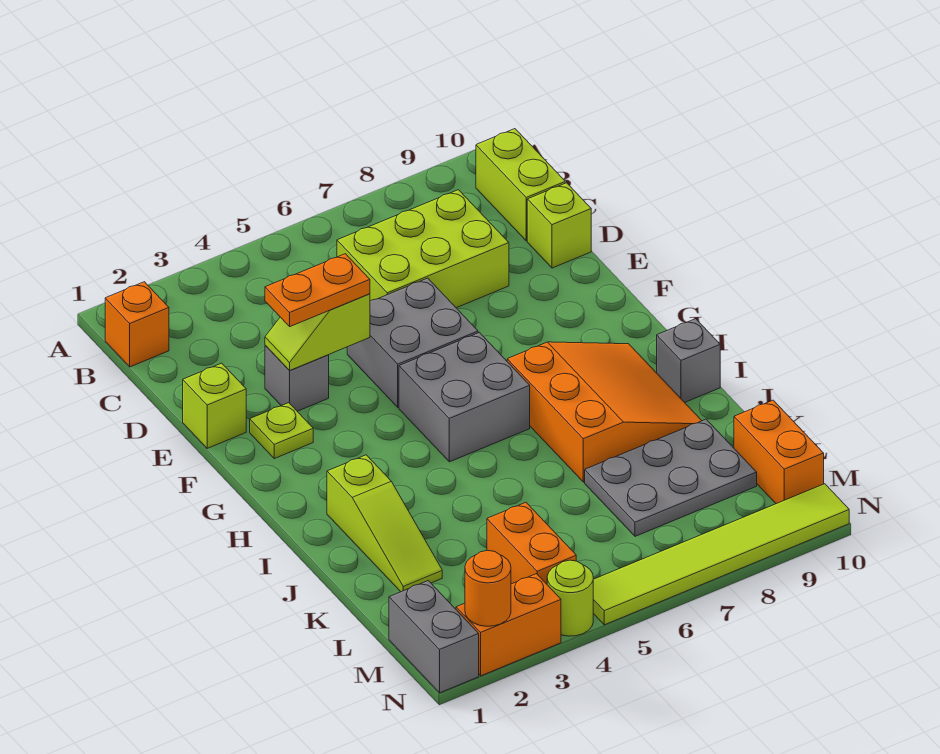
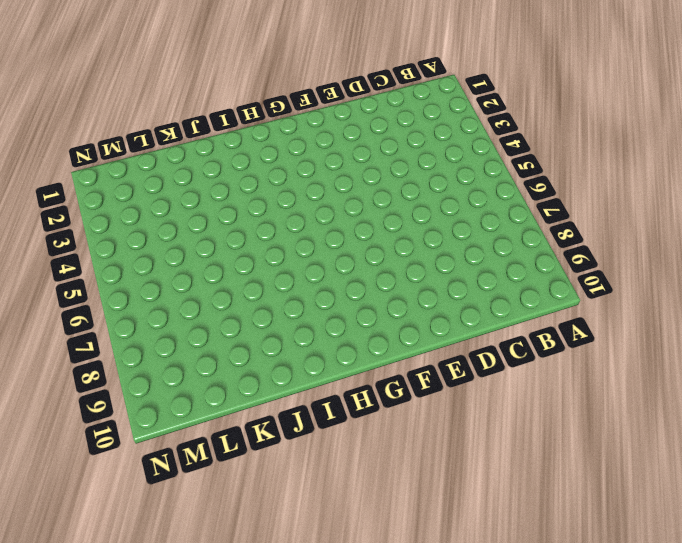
none -> orange brick B1 level 1
none -> lime brick B10:C10 level 1
none -> lime brick C6:D8 level 1

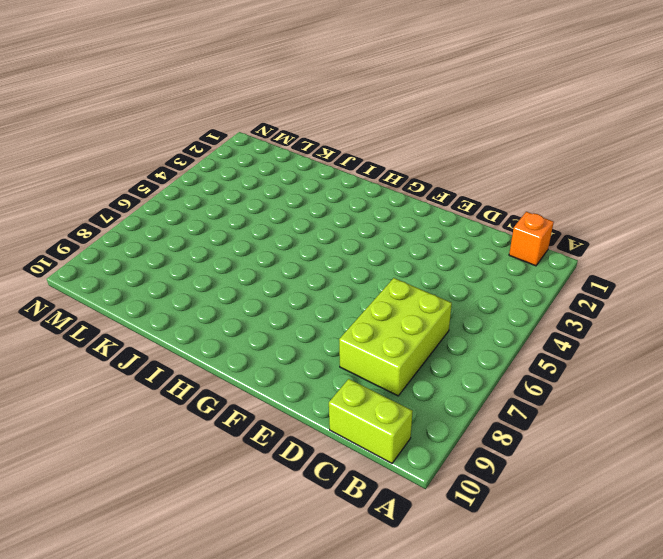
none -> lime brick D10 level 1
none -> lime brick E1 level 1
none -> grey brick E3 level 1

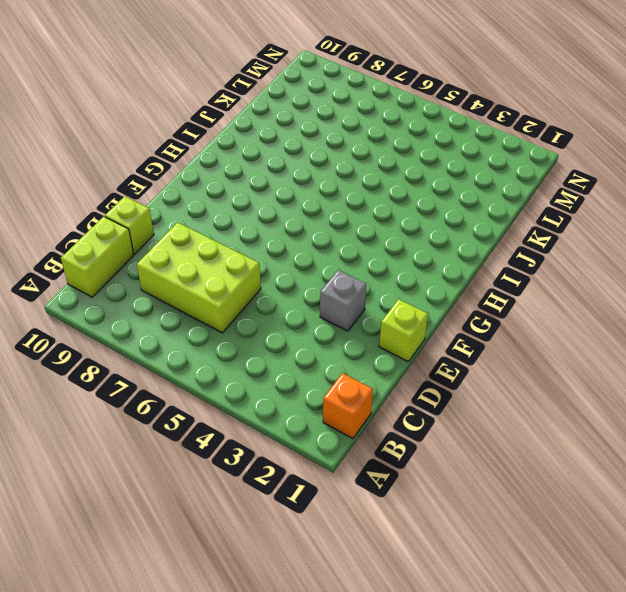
none -> grey brick E5:F6 level 1
none -> lime plate F2 level 1
none -> grey brick G5:H6 level 1

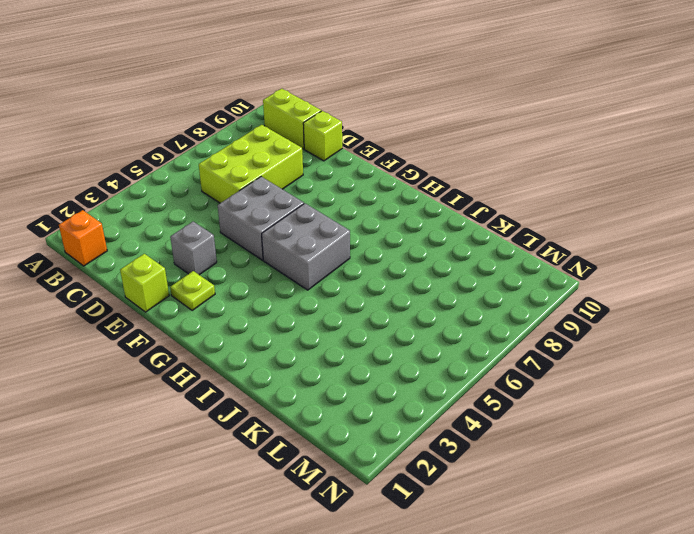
none -> orange slope H7:J9 level 1 top 7
none -> lime slope I2:K2 level 1 top I
none -> grey brick I10 level 1

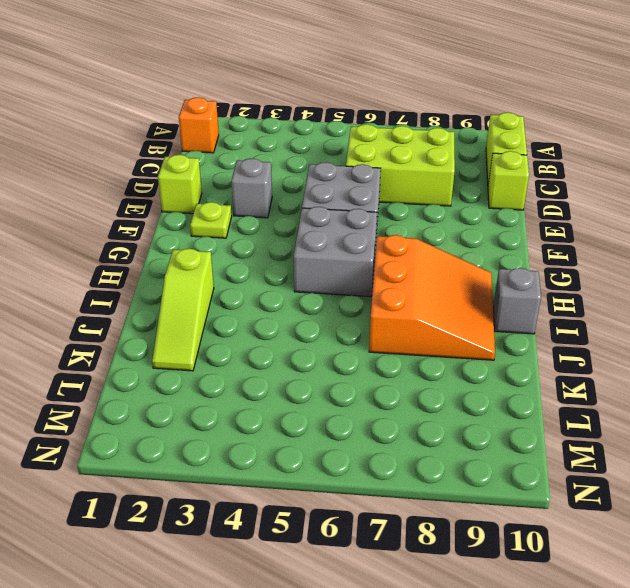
none -> grey plate K7:L9 level 1
none -> orange brick L4:M4 level 1
none -> orange brick L10:M10 level 1

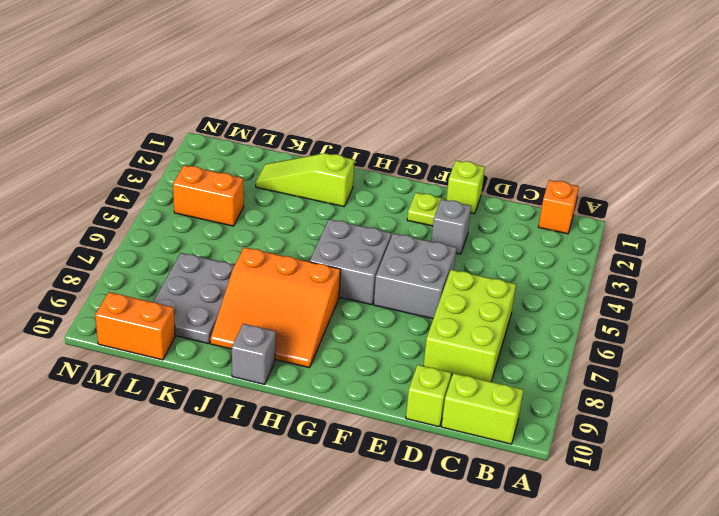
none -> grey brick M1:N1 level 1
none -> orange brick N2:N3 level 1
none -> lime round brick N4 level 1

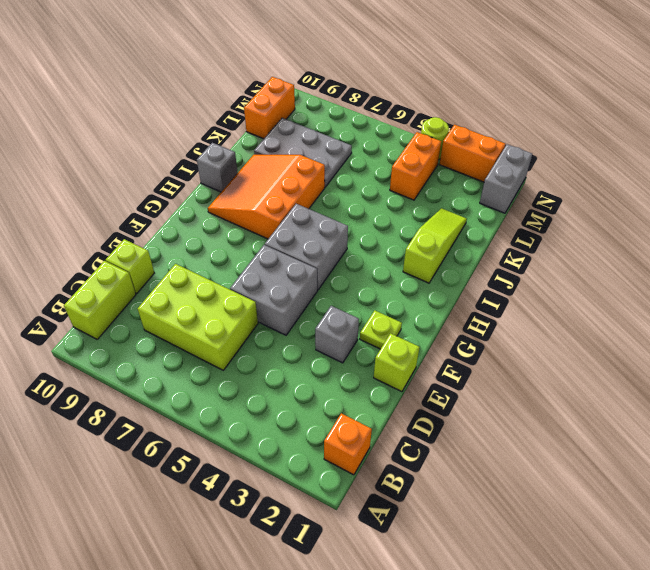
none -> lime tile N5:N10 level 1
none -> lime slope E3:E4 level 2 top 4
none -> orange round brick N2 level 2

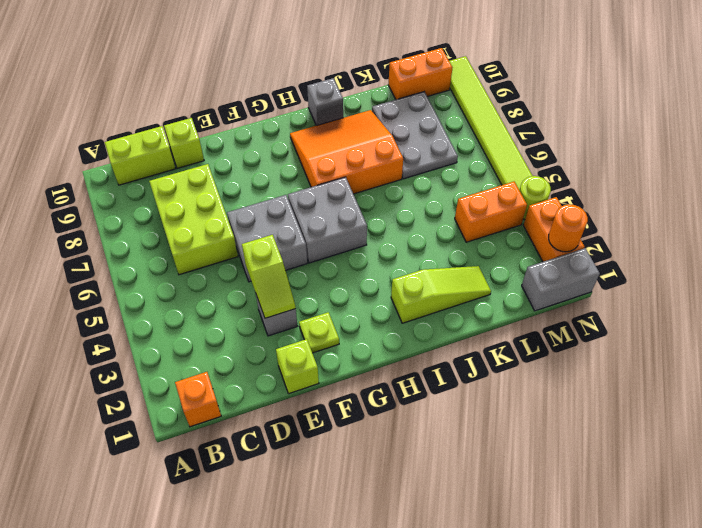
none -> orange plate E3:E4 level 3

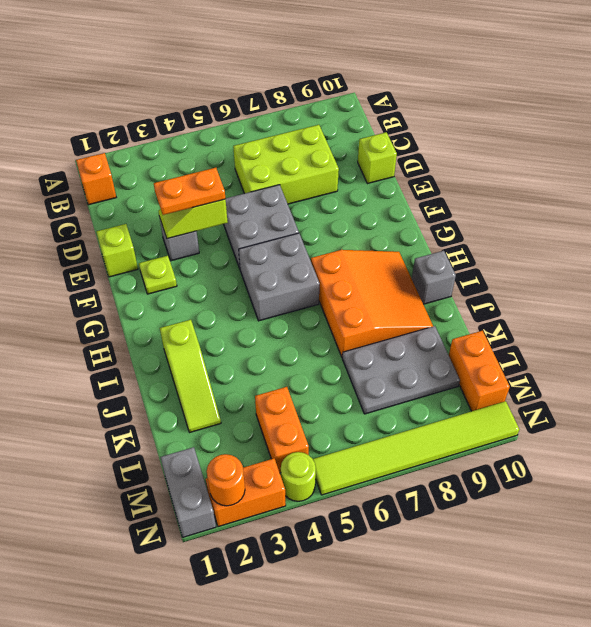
none -> lime brick B10:C10 level 1

